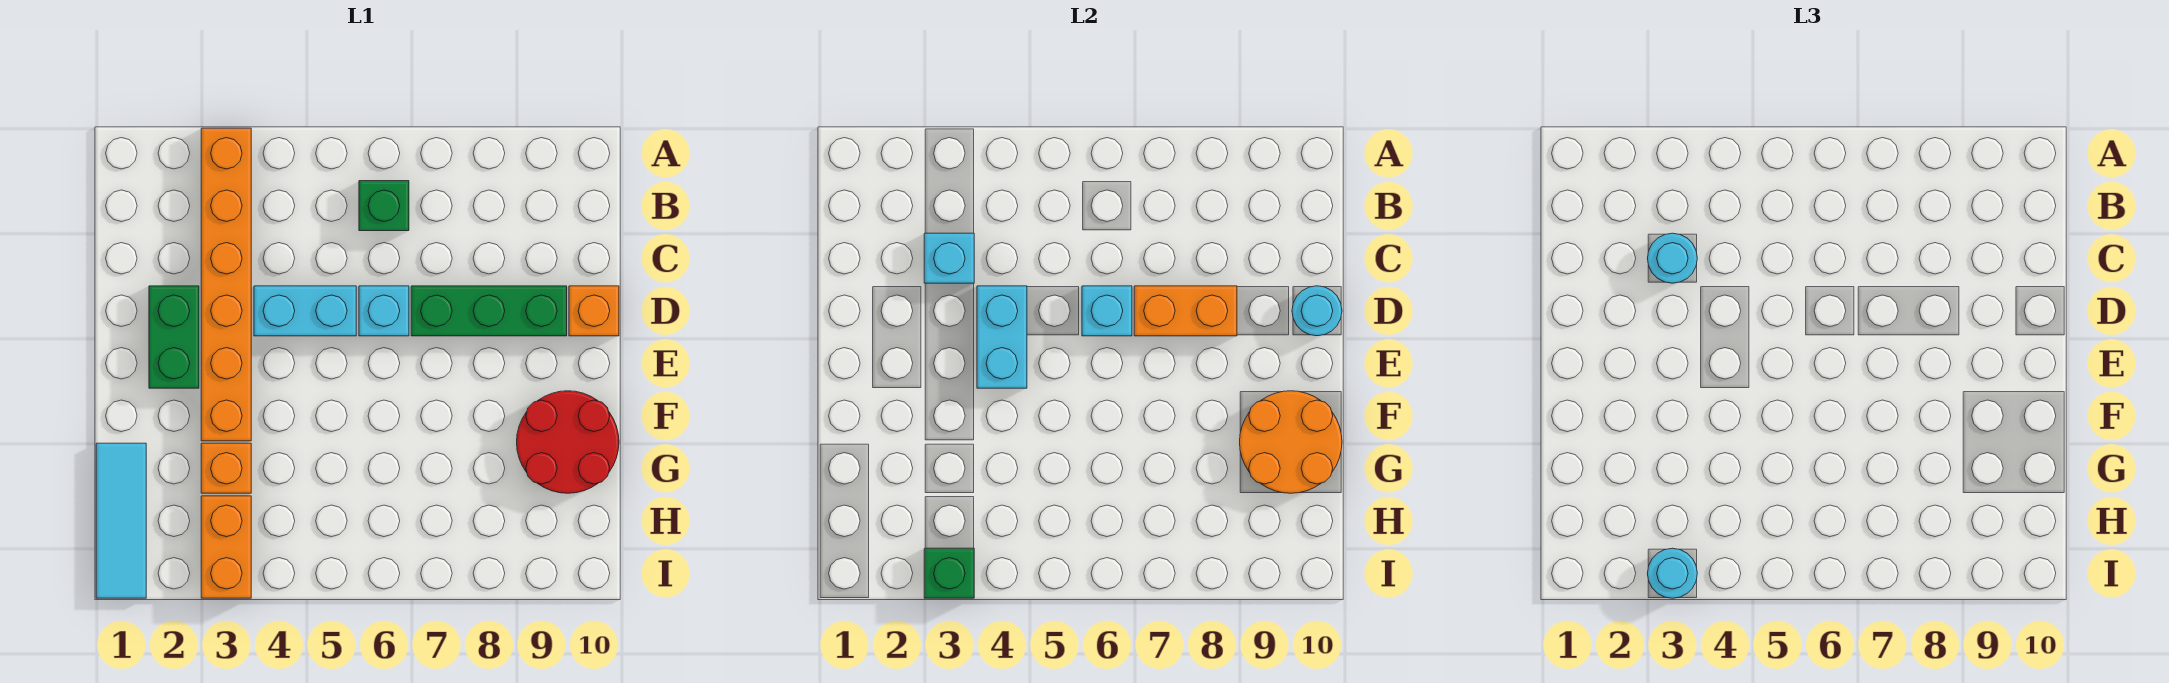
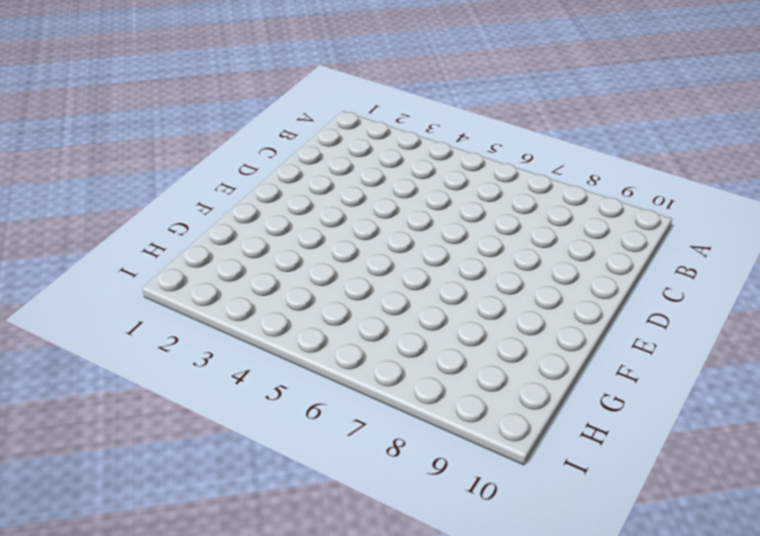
none -> orange brick A3:F3 level 1
none -> green brick B6 level 1
none -> green brick D2:E2 level 1

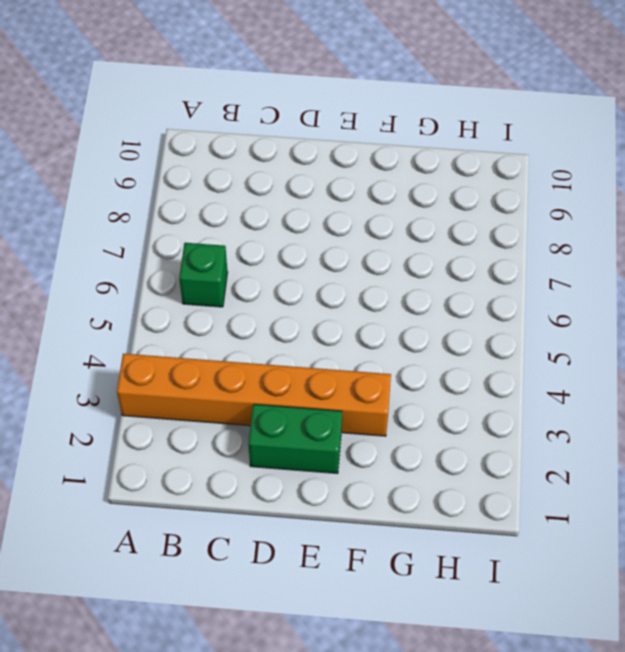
none -> cyan brick D4:D5 level 1
none -> cyan brick D6 level 1
none -> green brick D7:D9 level 1

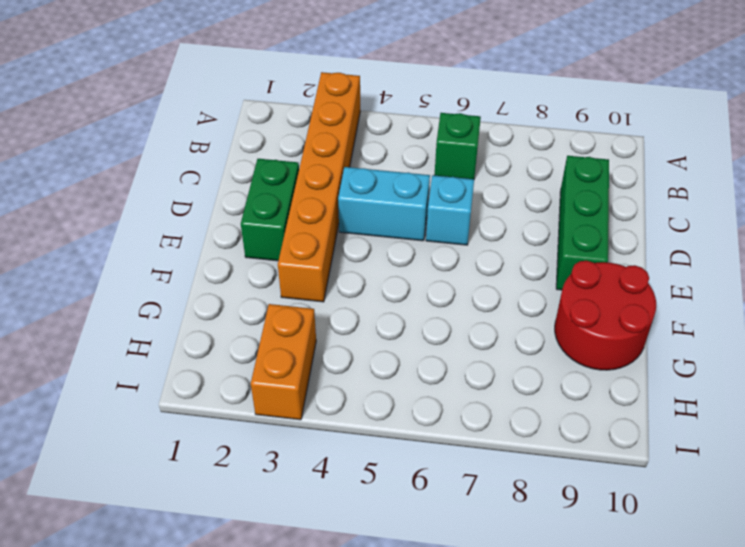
green brick C9:E9 level 1 -> green brick D7:D9 level 1
none -> orange brick D10 level 1
none -> cyan tile G1:I1 level 1
none -> orange brick G3 level 1

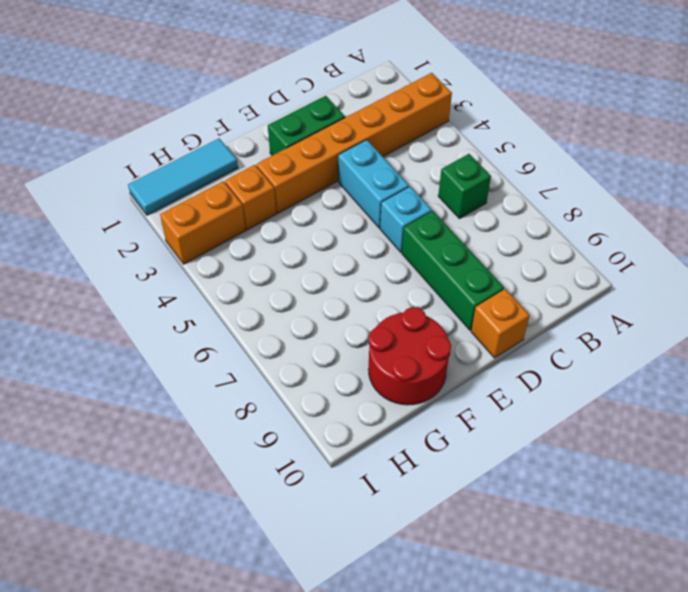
none -> cyan brick C3 level 2
none -> cyan brick D4:E4 level 2
none -> cyan brick D6 level 2

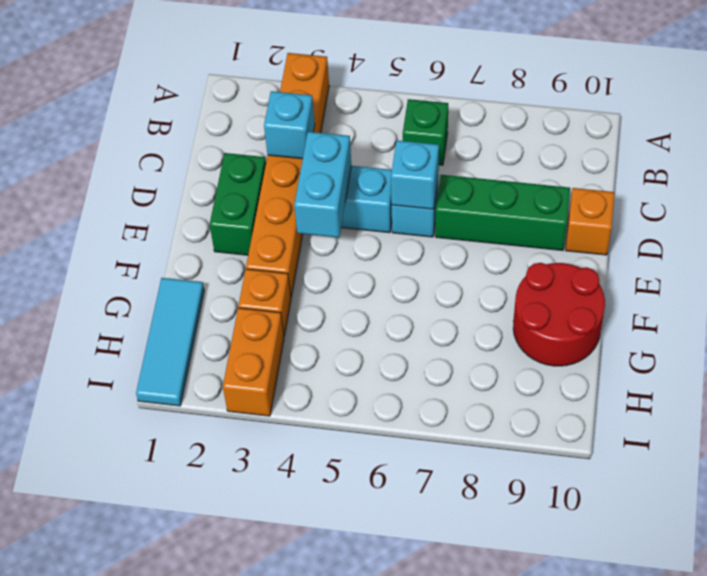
none -> orange brick D7:D8 level 2
none -> cyan round brick D10 level 2
none -> orange round brick F9:G10 level 2

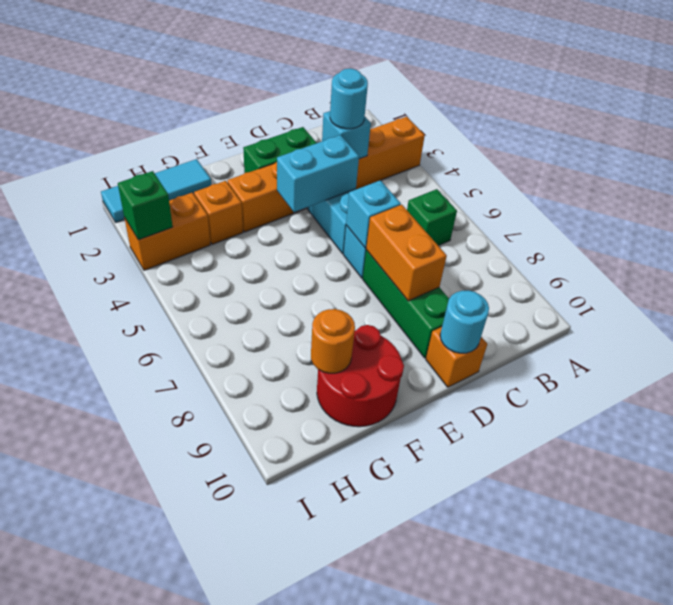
orange round brick G9 level 2 -> orange round brick F9:G10 level 2
none -> cyan round brick I3 level 3

